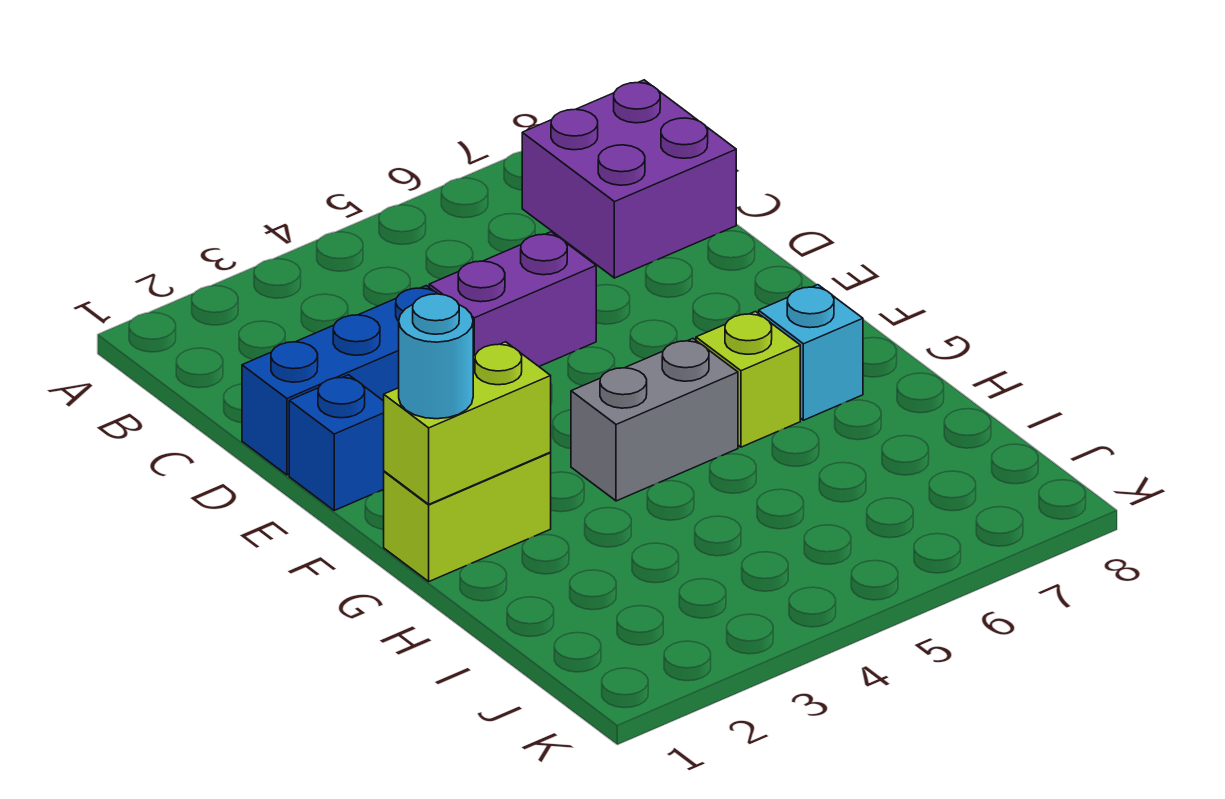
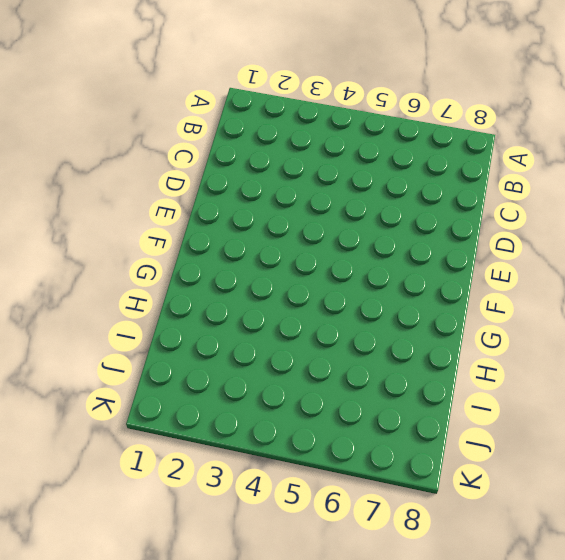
none -> purple brick B7:C8 level 1
none -> blue brick D1:D3 level 1

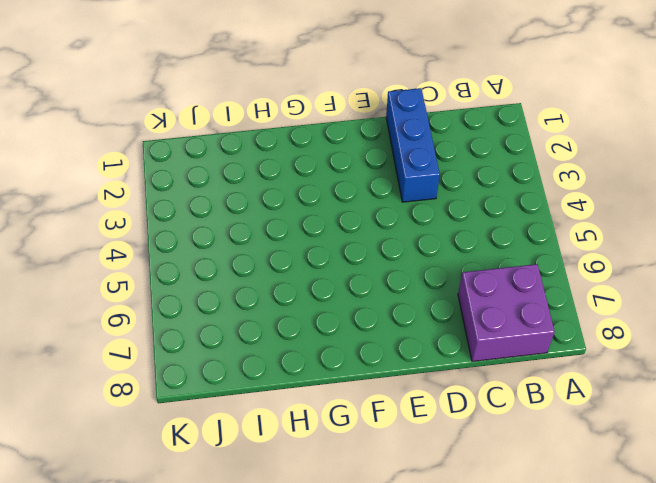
none -> purple brick D4:D5 level 1
none -> blue brick E1 level 1

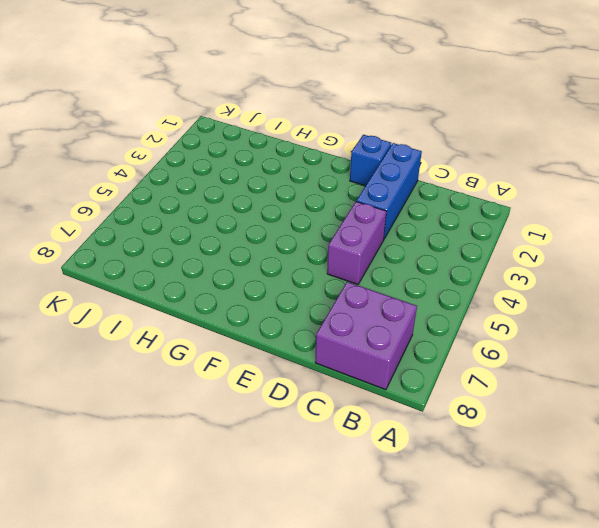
none -> lime brick G1:G2 level 1
none -> grey brick G4:G5 level 1

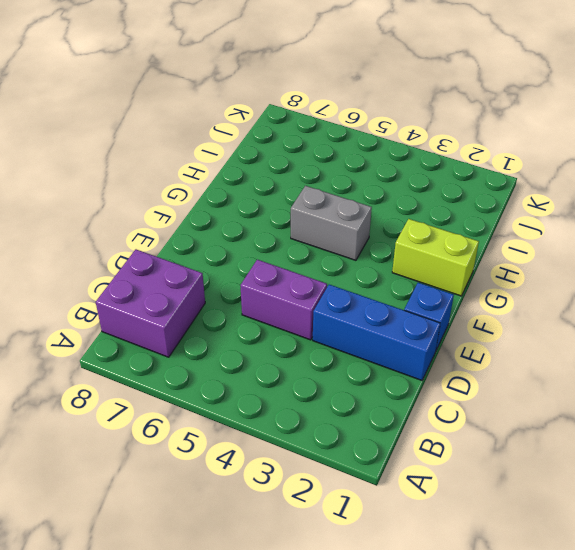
none -> lime brick G6 level 1
none -> cyan brick G7 level 1

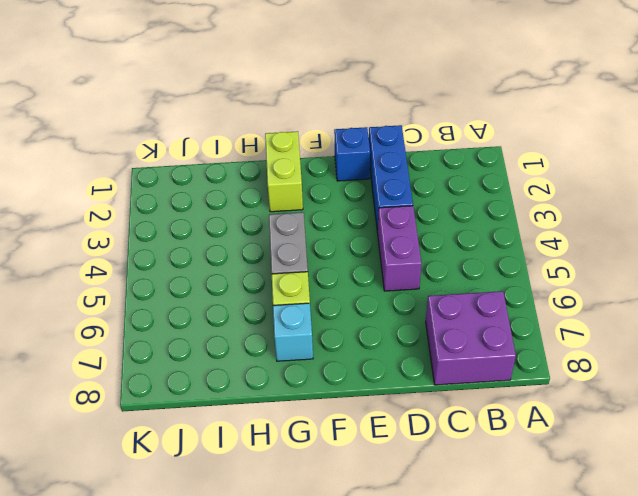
none -> lime brick G1:G2 level 2
none -> cyan round brick G1 level 3

